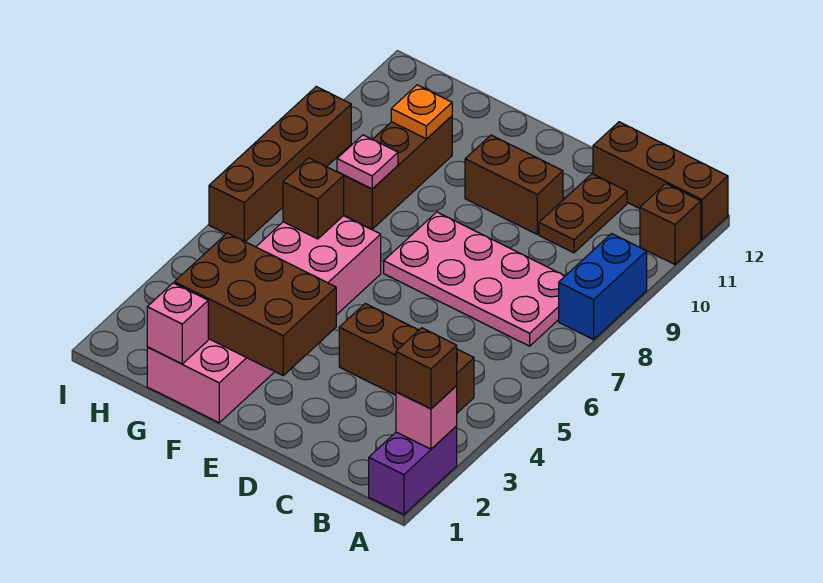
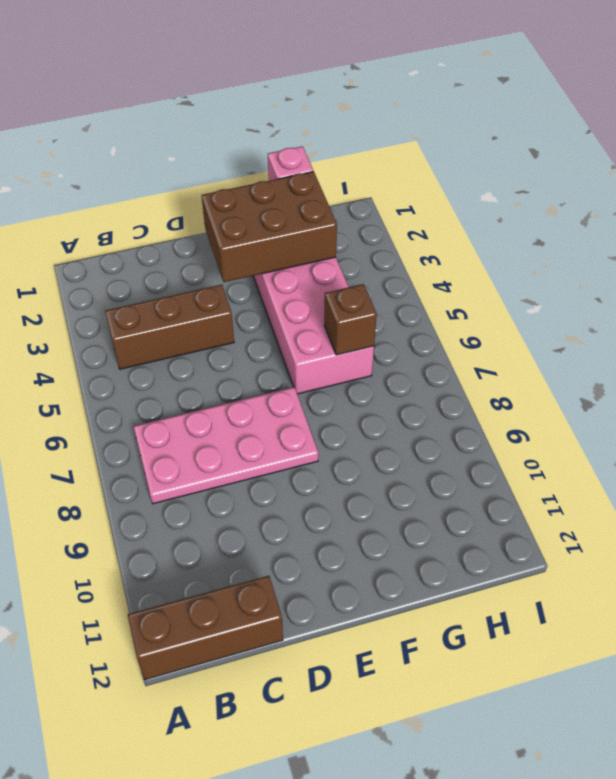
none -> purple brick A1:A2 level 1
none -> blue brick A8:A9 level 1
none -> brown brick A11 level 1

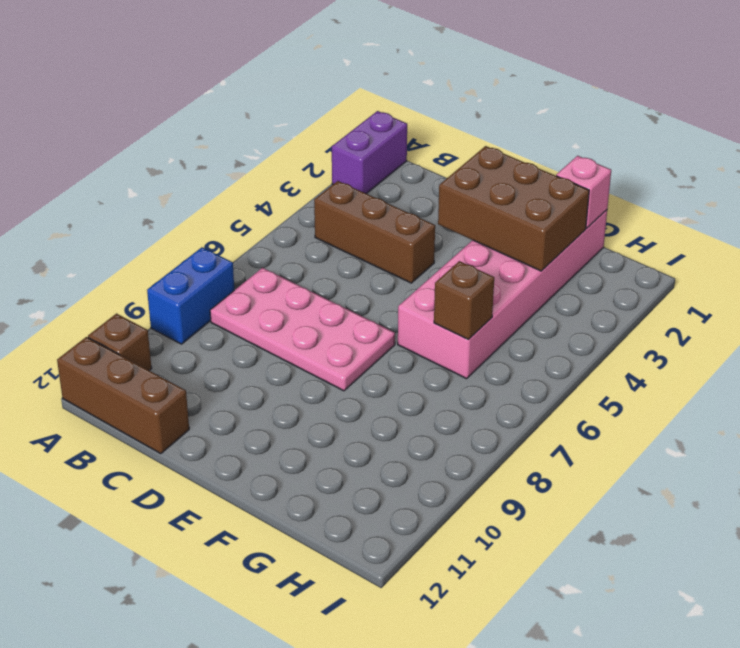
none -> brown plate C10:C11 level 1
none -> brown brick D10:E10 level 1
none -> brown brick G8:G10 level 1

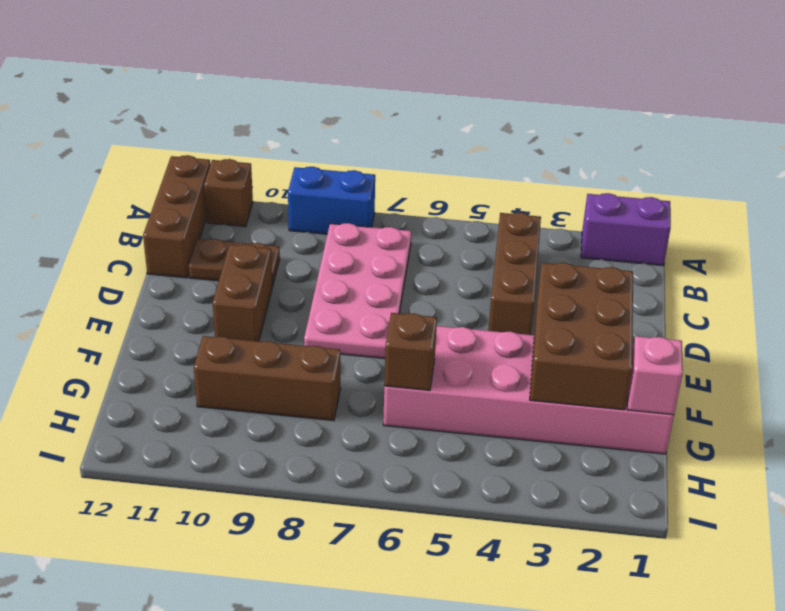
none -> brown brick I6:I9 level 1
none -> pink brick A2 level 2
none -> pink plate G8 level 2

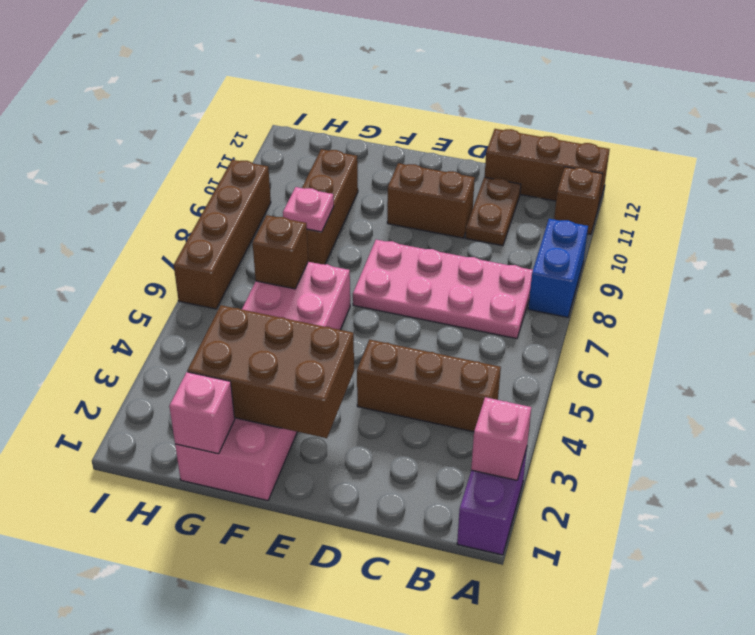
none -> orange plate G10 level 2
none -> brown brick A2 level 3

